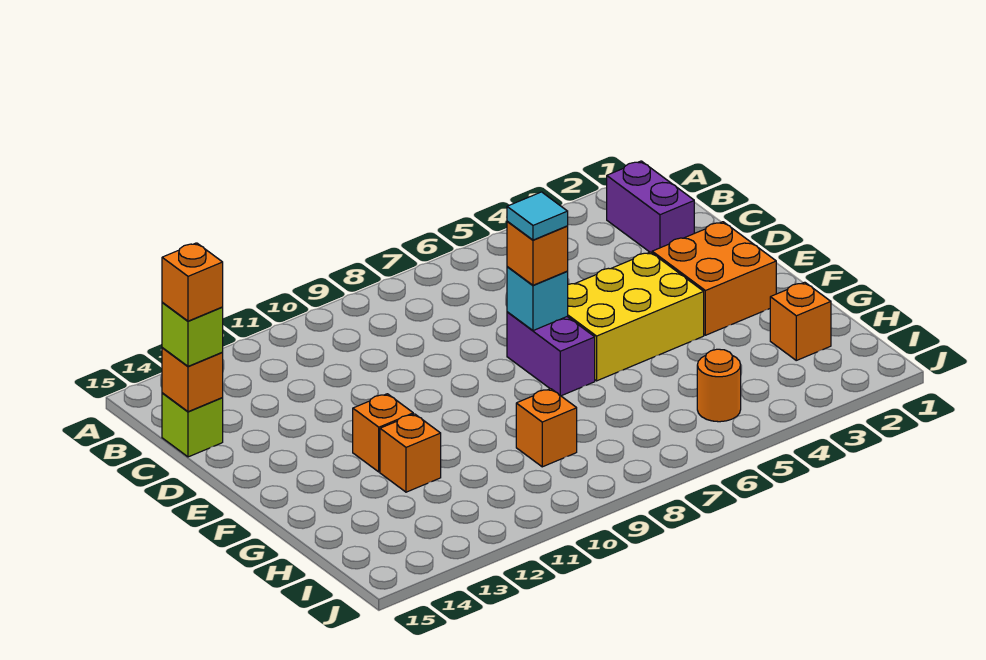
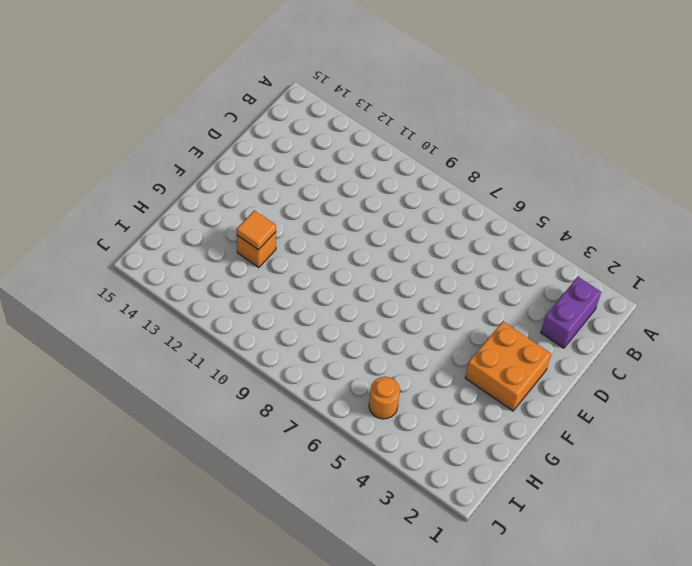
orange tile G12 level 2 -> none
none -> lime brick C15 level 1
none -> yellow brick E4:F6 level 1
none -> purple brick E7:F7 level 1

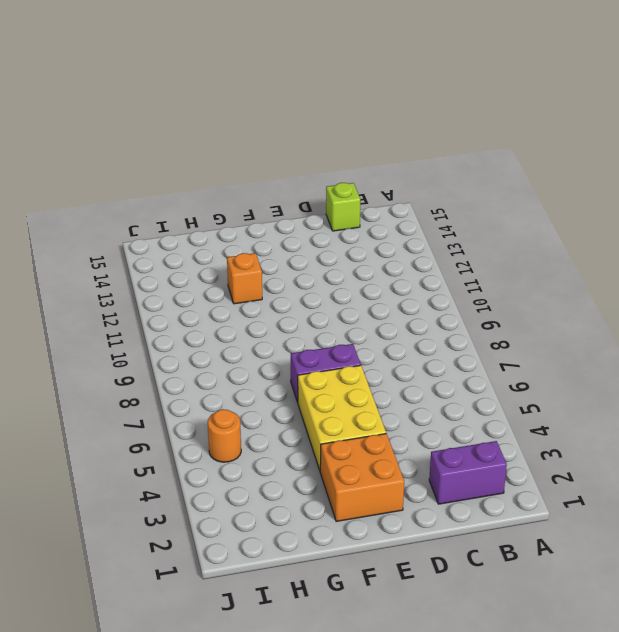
none -> orange brick F12 level 1
none -> orange brick H2 level 1
none -> orange brick H9 level 1

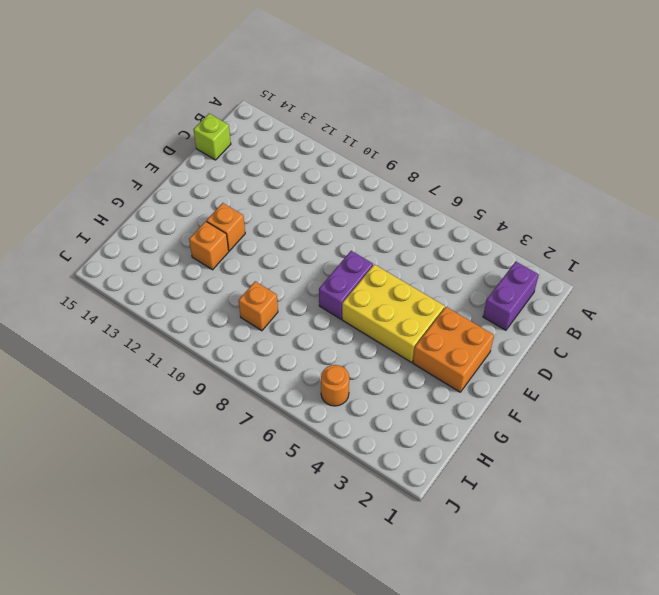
none -> orange brick H2 level 1
none -> orange brick C15 level 2
none -> cyan brick E7 level 2

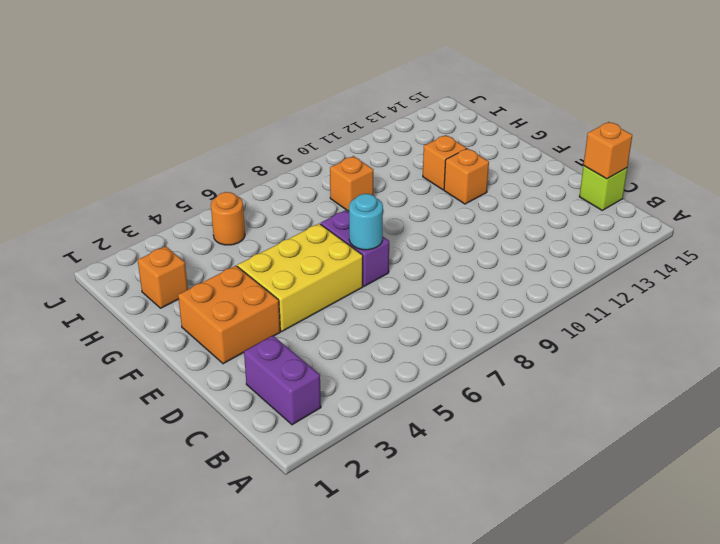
cyan round brick E7 level 2 -> cyan brick E7 level 2
none -> lime brick C15 level 3
none -> orange brick E7 level 3
none -> orange brick C15 level 4

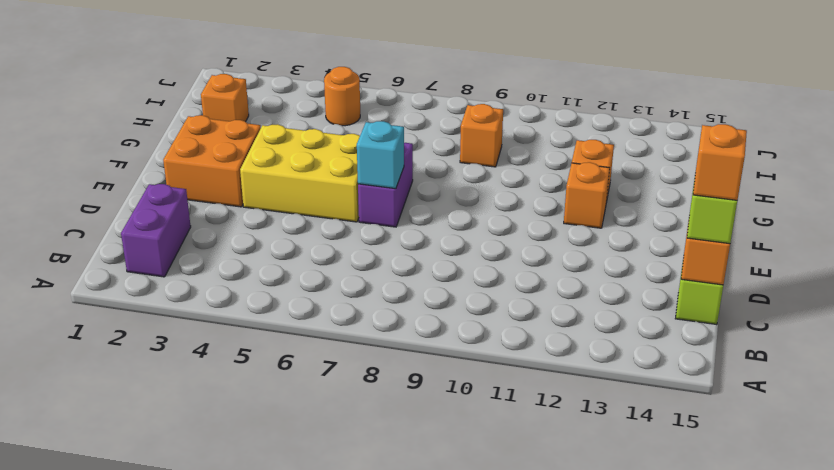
none -> orange brick E7 level 3
none -> cyan tile E7 level 4

